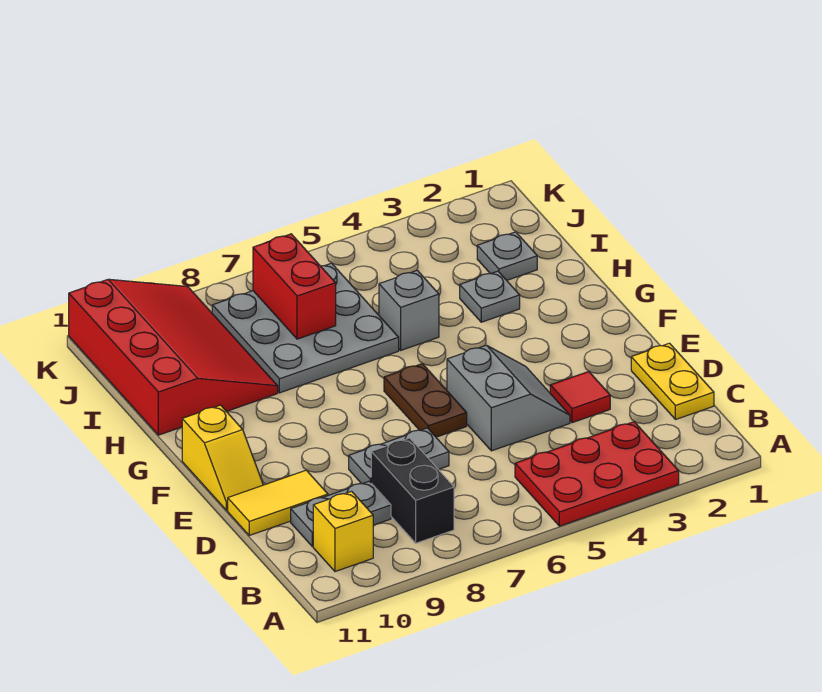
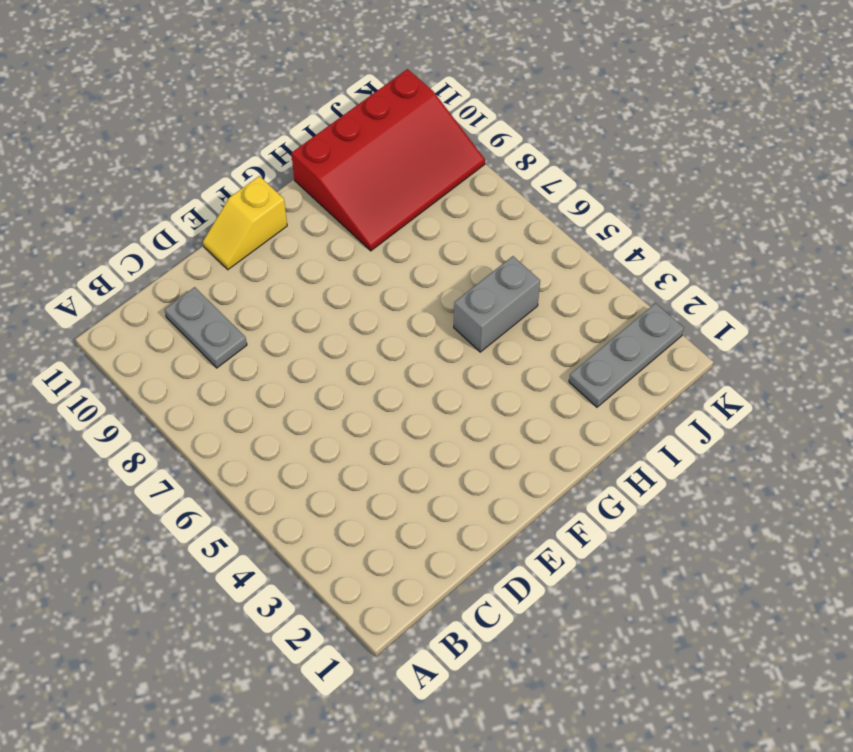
grey brick H5:I5 level 1 -> grey brick H5 level 1
grey plate I2:K2 level 1 -> grey plate I2 level 1
none -> red plate A3:B5 level 1
none -> black brick B8:C8 level 1
none -> yellow brick B10 level 1

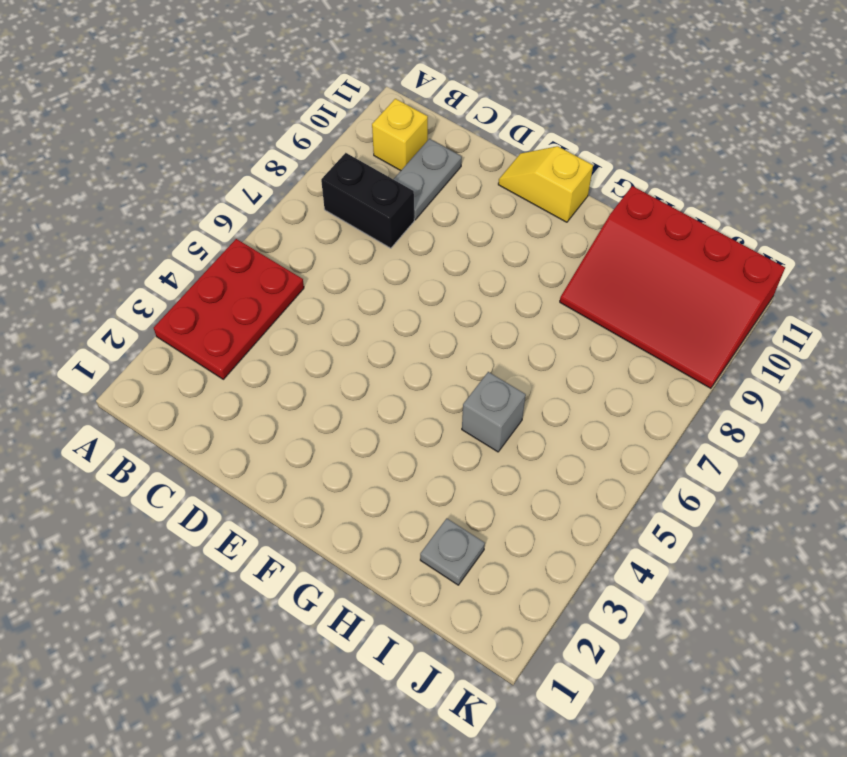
none -> yellow plate C1:D1 level 1
none -> red tile D3 level 1
none -> grey slope D4:E5 level 1 top 5

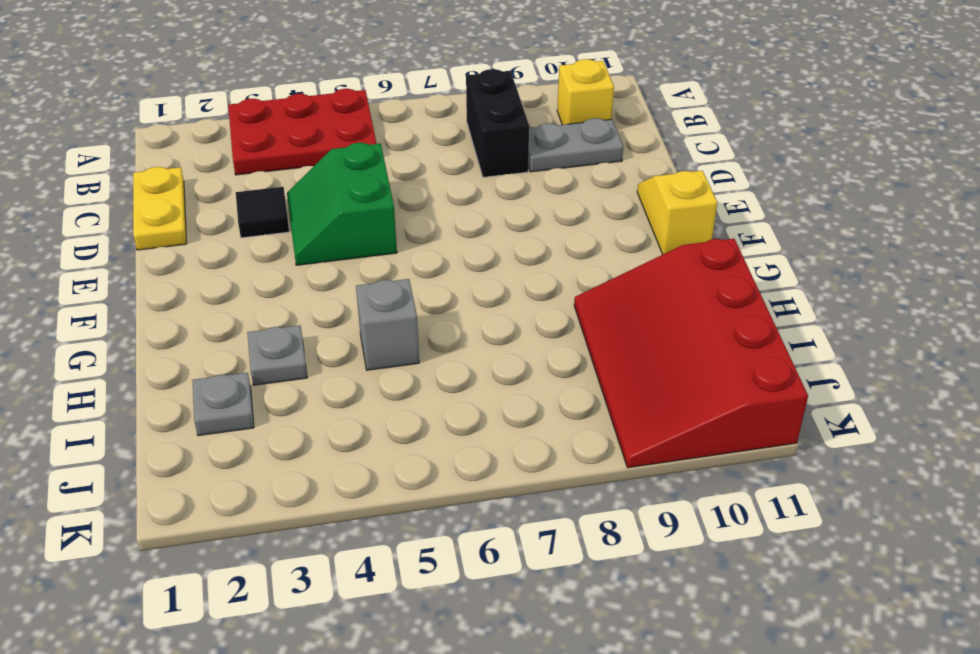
black tile D3 level 1 -> red tile D3 level 1
green slope D4:E5 level 1 top 5 -> grey slope D4:E5 level 1 top 5
none -> grey plate D7:D8 level 1
none -> yellow tile D10:D11 level 1
none -> brown plate E6:F6 level 1

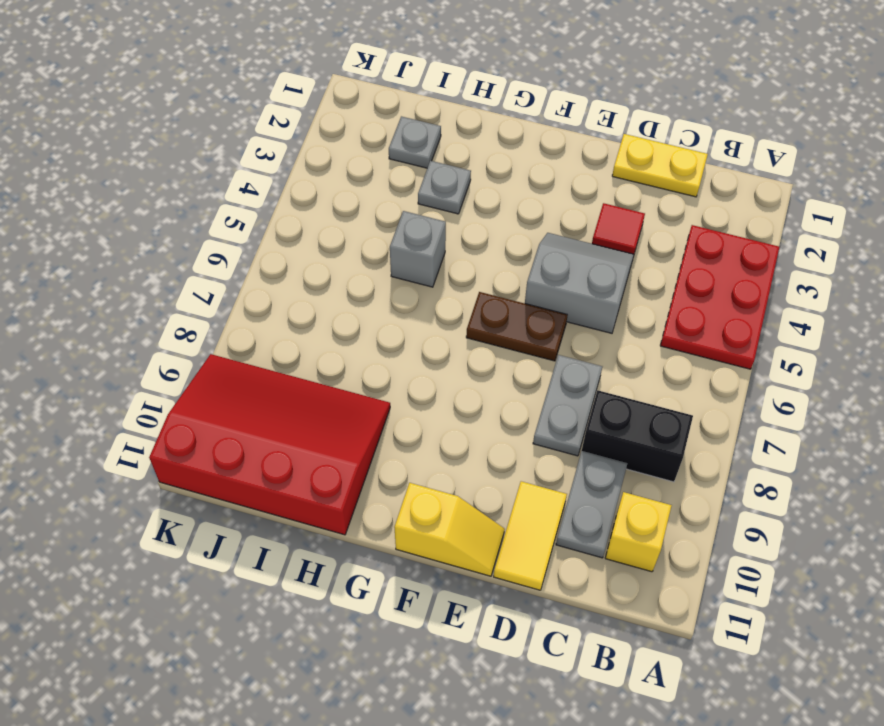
none -> grey plate H6:J8 level 1
none -> red brick I7:J7 level 2

